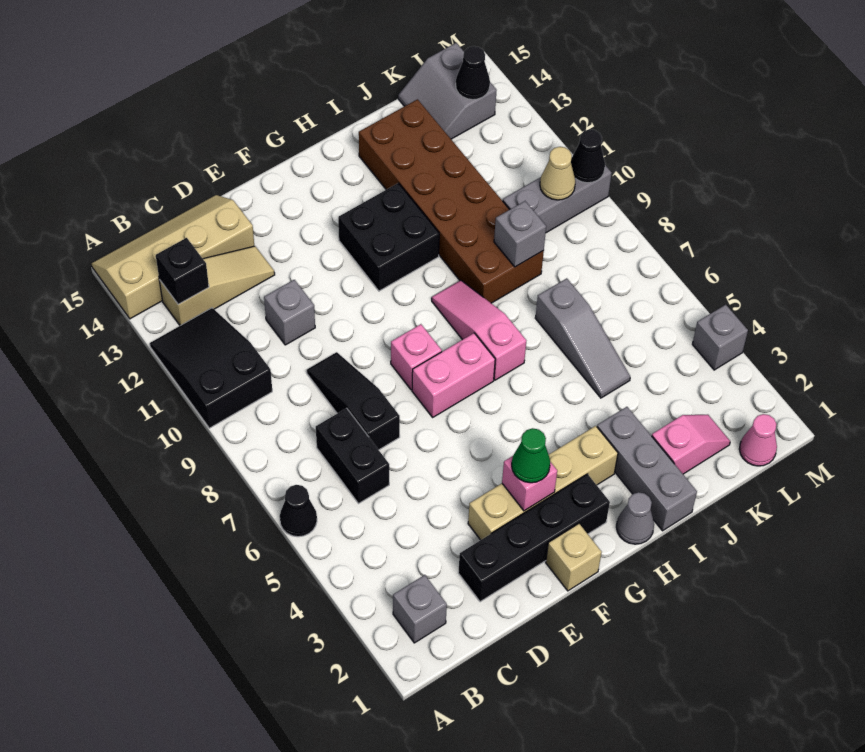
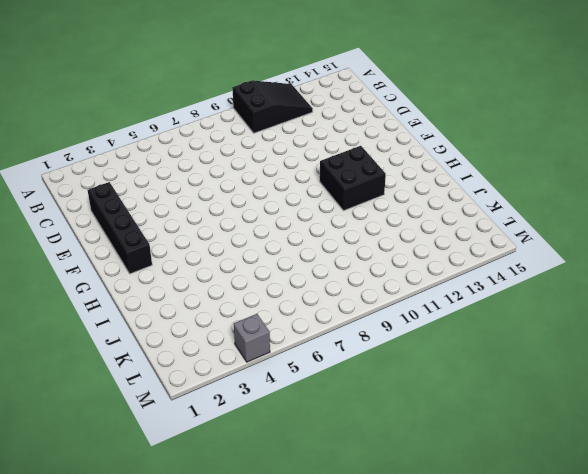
none -> black cone A6 level 1
none -> tan slope A14:D15 level 1 top 14
none -> grey brick B2 level 1
none -> tan slope B13:D13 level 1 top B

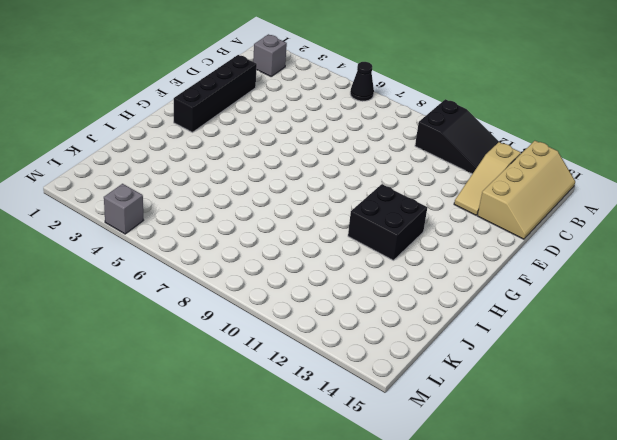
none -> black brick C6:C7 level 1
none -> black slope D7:D9 level 1 top 7
none -> grey brick D11 level 1
none -> tan brick E3:H3 level 1

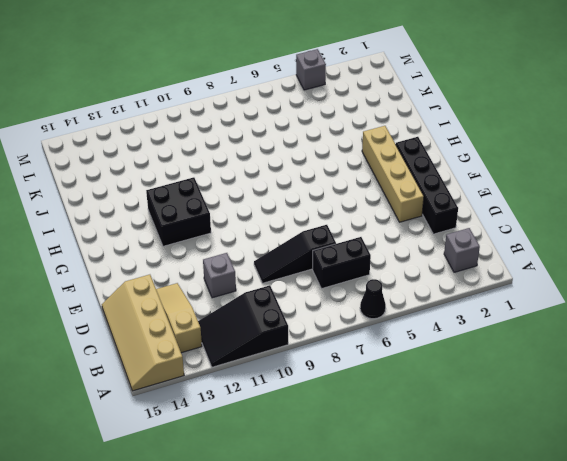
none -> tan brick F1 level 1
none -> pink brick F7:G7 level 1
none -> pink brick F8 level 1
none -> grey cone H1 level 1

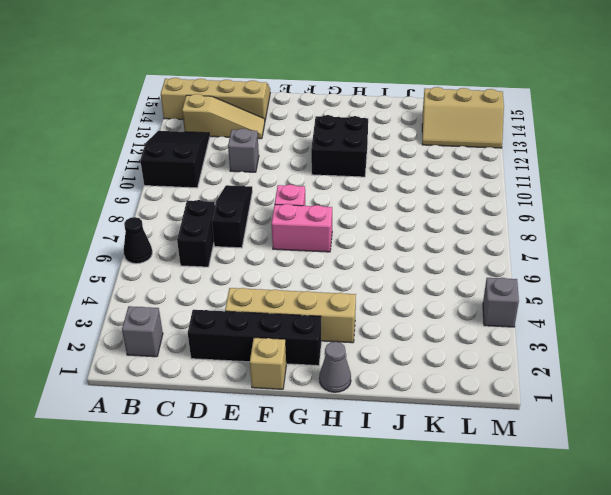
tan slope K13:M14 level 1 top 14 -> grey slope K14:L15 level 1 top L
none -> pink slope H7:H9 level 1 top 7
none -> grey brick I1:I3 level 1
none -> brown brick I9:J14 level 1
none -> pink slope J2:K2 level 1 top J

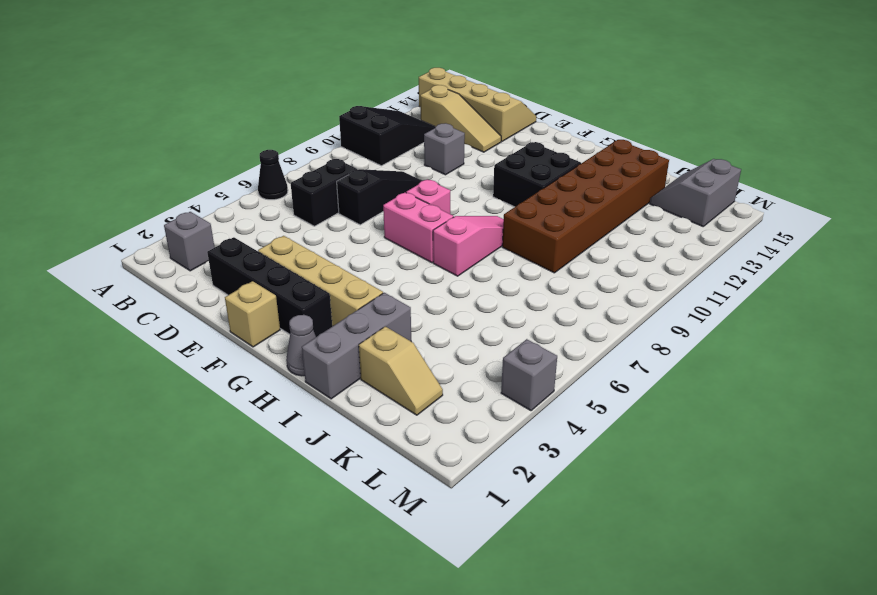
tan slope J2:K2 level 1 top J -> pink slope J2:K2 level 1 top J
none -> grey slope J5:J7 level 1 top 7
none -> grey brick K10:M10 level 1
none -> pink cone L1 level 1
none -> black brick B13 level 2

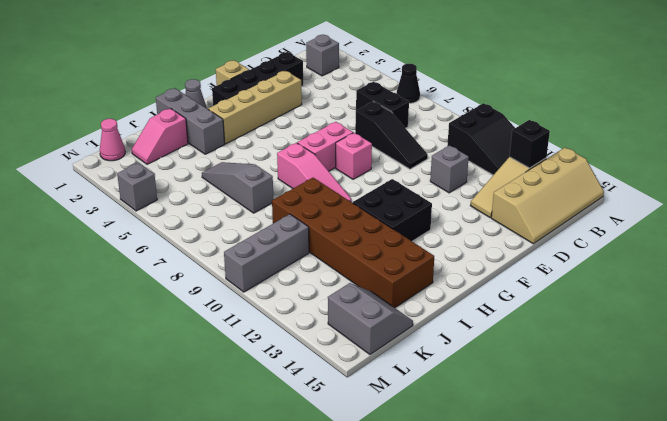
none -> pink brick F3 level 2
none -> grey brick J9 level 2
none -> tan cone L10 level 2
none -> black cone L14 level 2

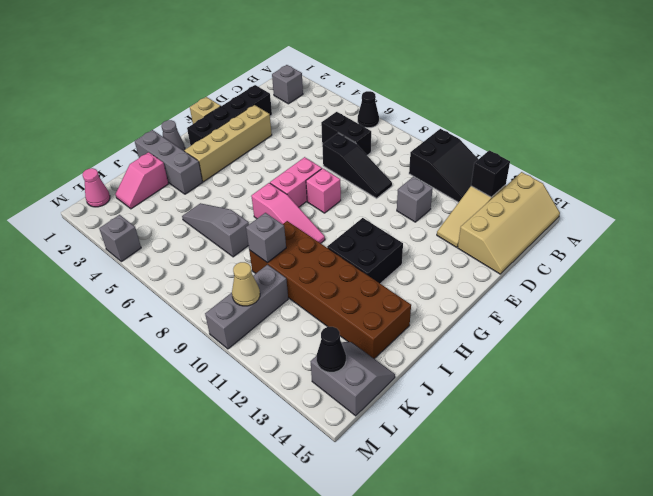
none -> pink brick F3 level 2
none -> black cone M10 level 2
none -> green cone F3 level 3

